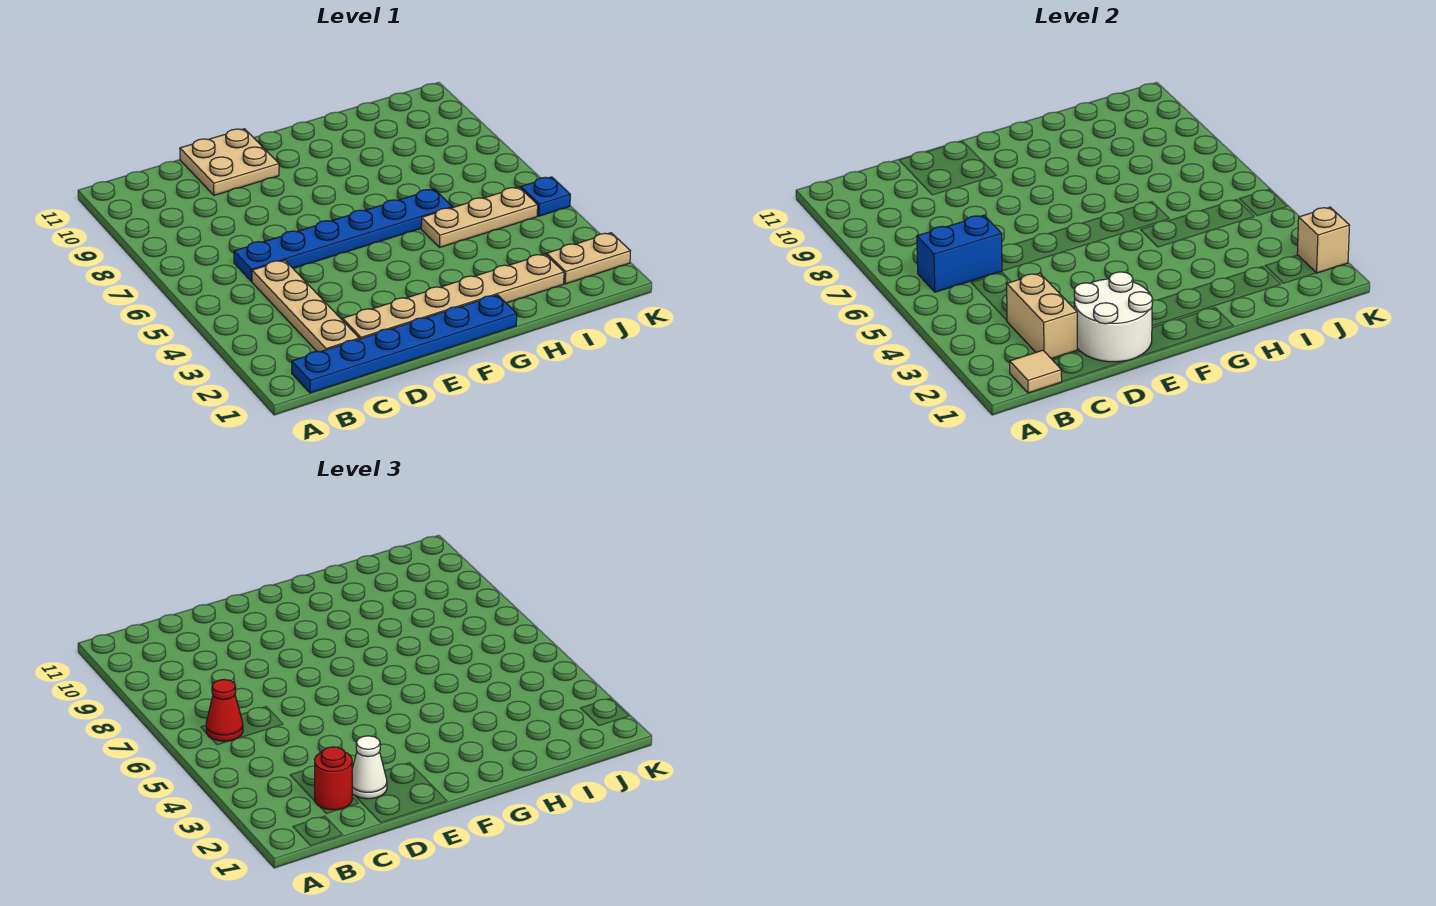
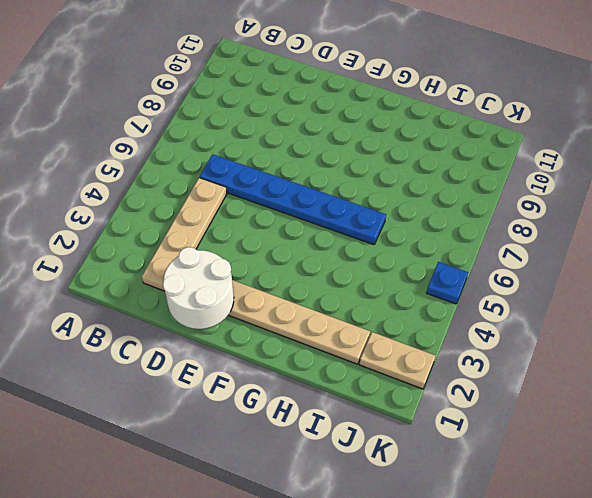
none -> blue plate B1:G1 level 1
none -> tan plate D10:E11 level 1
none -> tan plate H5:J5 level 1

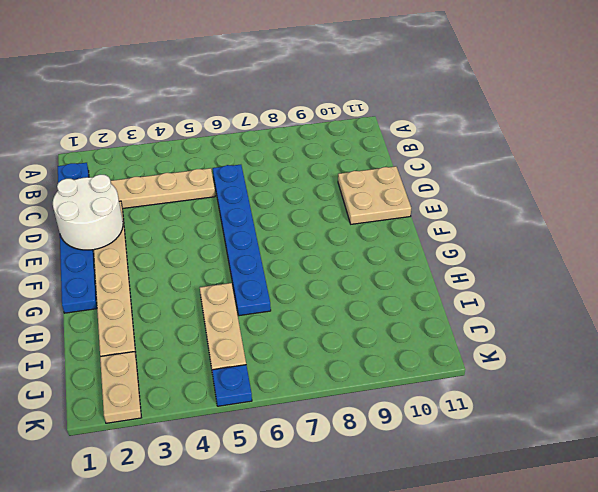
none -> tan tile B1 level 2
none -> blue brick B6:C6 level 2
none -> tan brick C2:C3 level 2

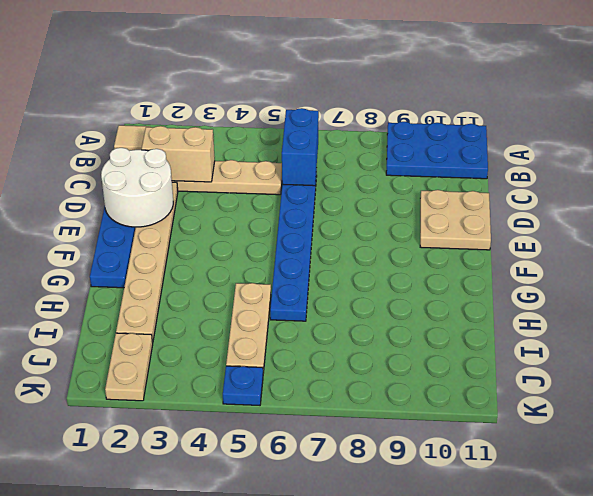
blue plate A9:B11 level 1 -> none
none -> tan brick K2 level 2
none -> red cone B6 level 3
none -> red round brick C2 level 3

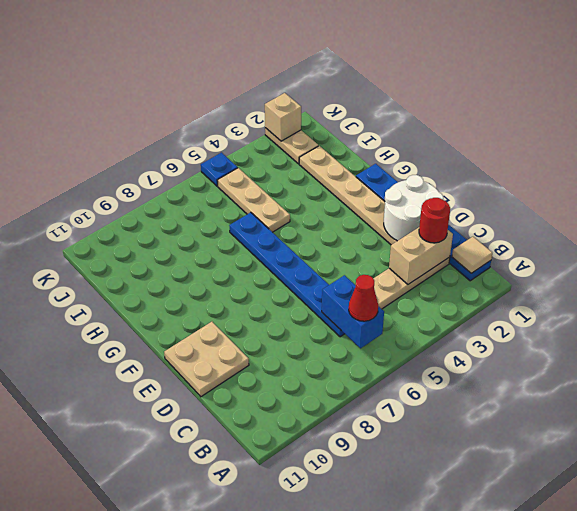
none -> white cone D2 level 3

